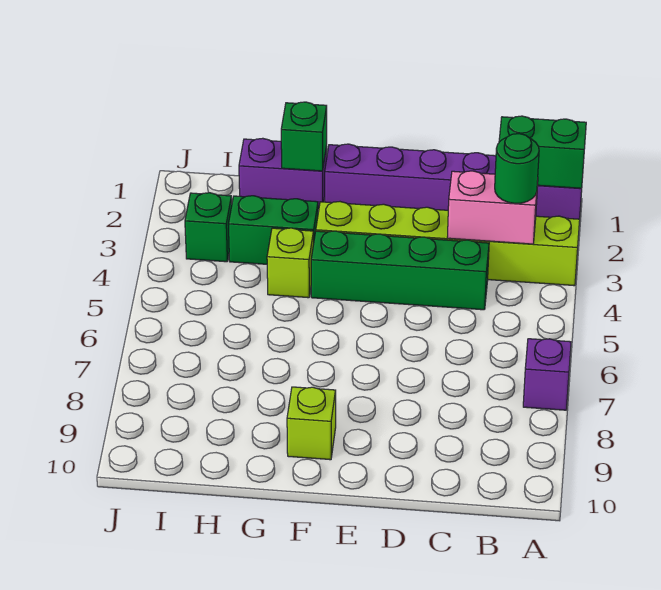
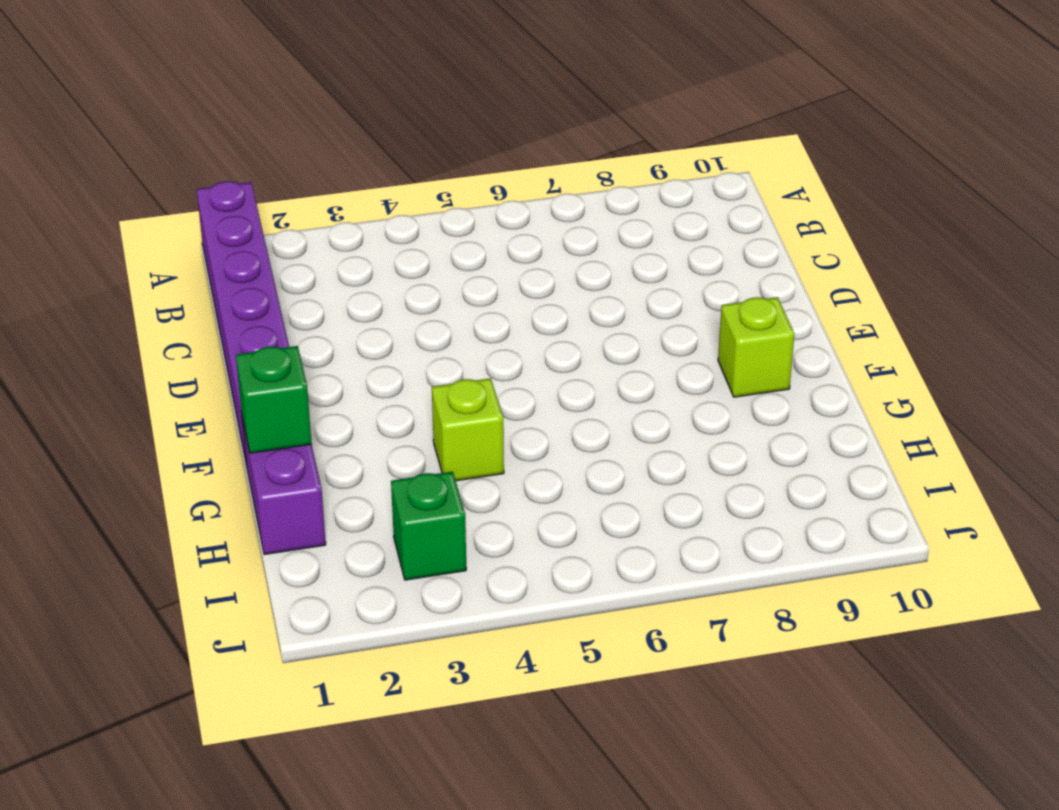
none -> lime brick A3:F3 level 1
none -> purple brick A7 level 1
none -> green brick C4:F4 level 1

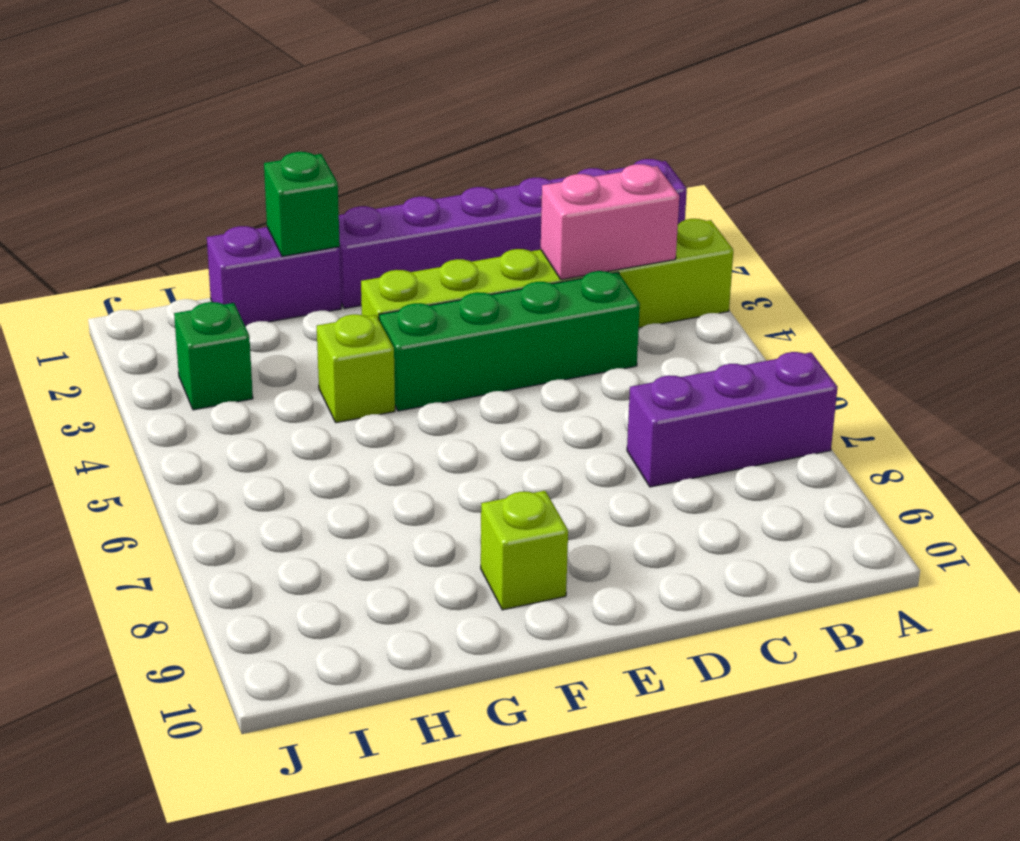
purple brick A7:C7 level 1 -> purple brick A7 level 1
none -> green brick G3:H3 level 1
none -> green brick A1:B1 level 2
none -> green round brick B3 level 3

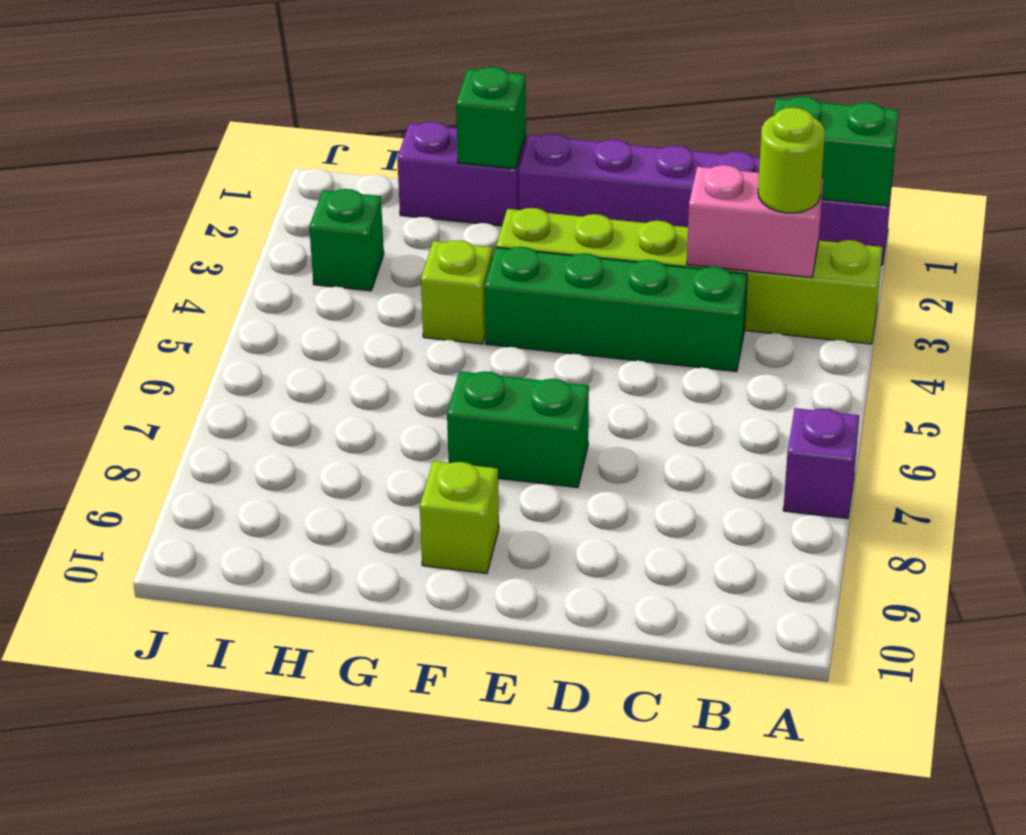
lime round brick B3 level 3 -> green round brick B3 level 3
green brick E7:F7 level 1 -> green brick G3:H3 level 1

